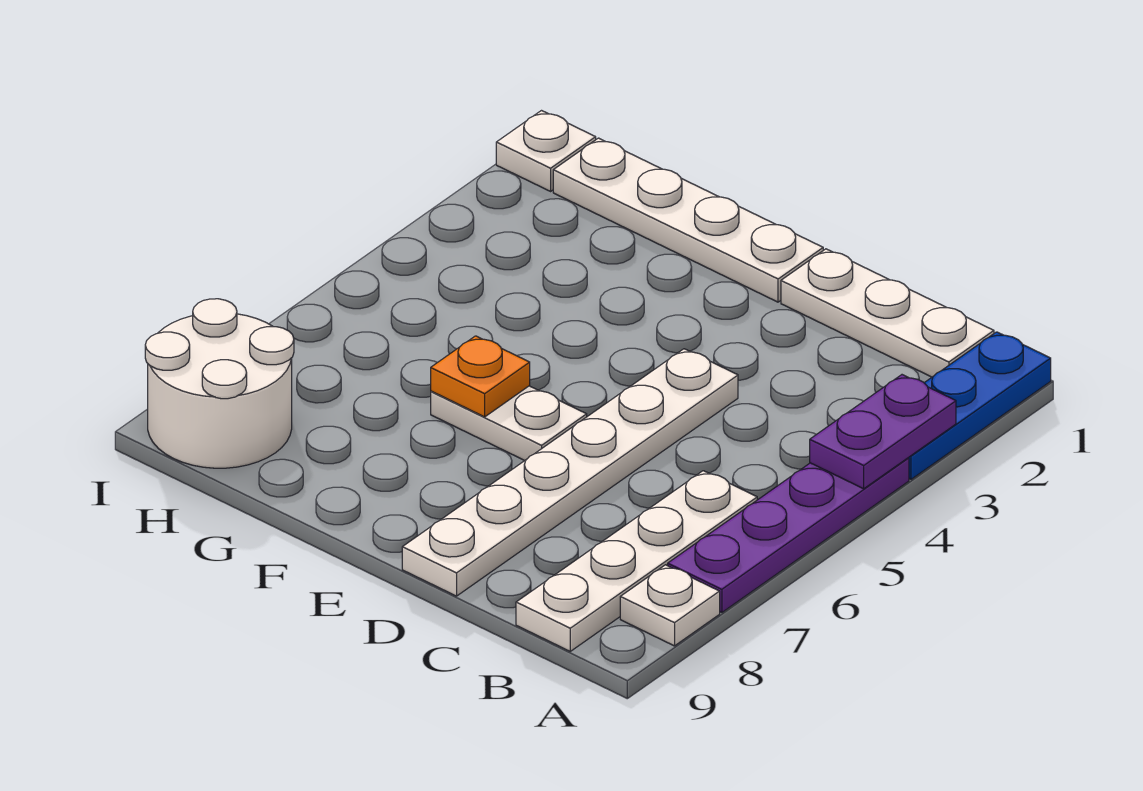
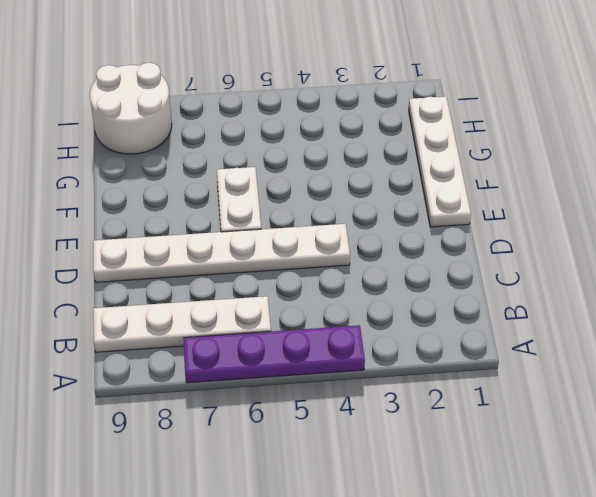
none -> blue plate A1:A3 level 1
none -> white plate A8 level 1
none -> white plate B1:D1 level 1

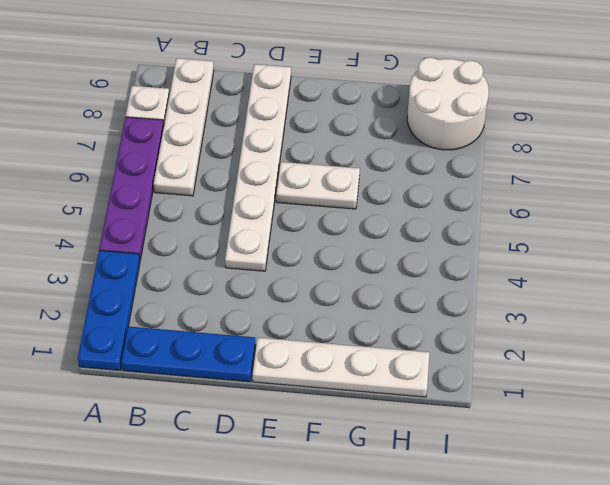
blue plate B1:D1 level 1 -> white plate B1:D1 level 1
none -> white plate I1 level 1
none -> purple plate A3:A4 level 2
none -> orange plate F6 level 2

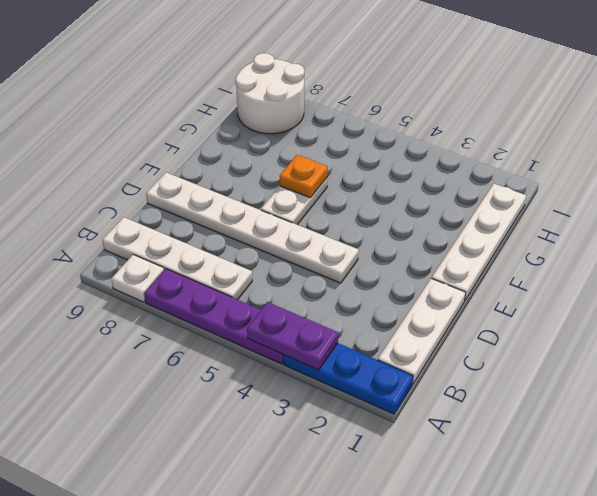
none -> white plate I1 level 1

